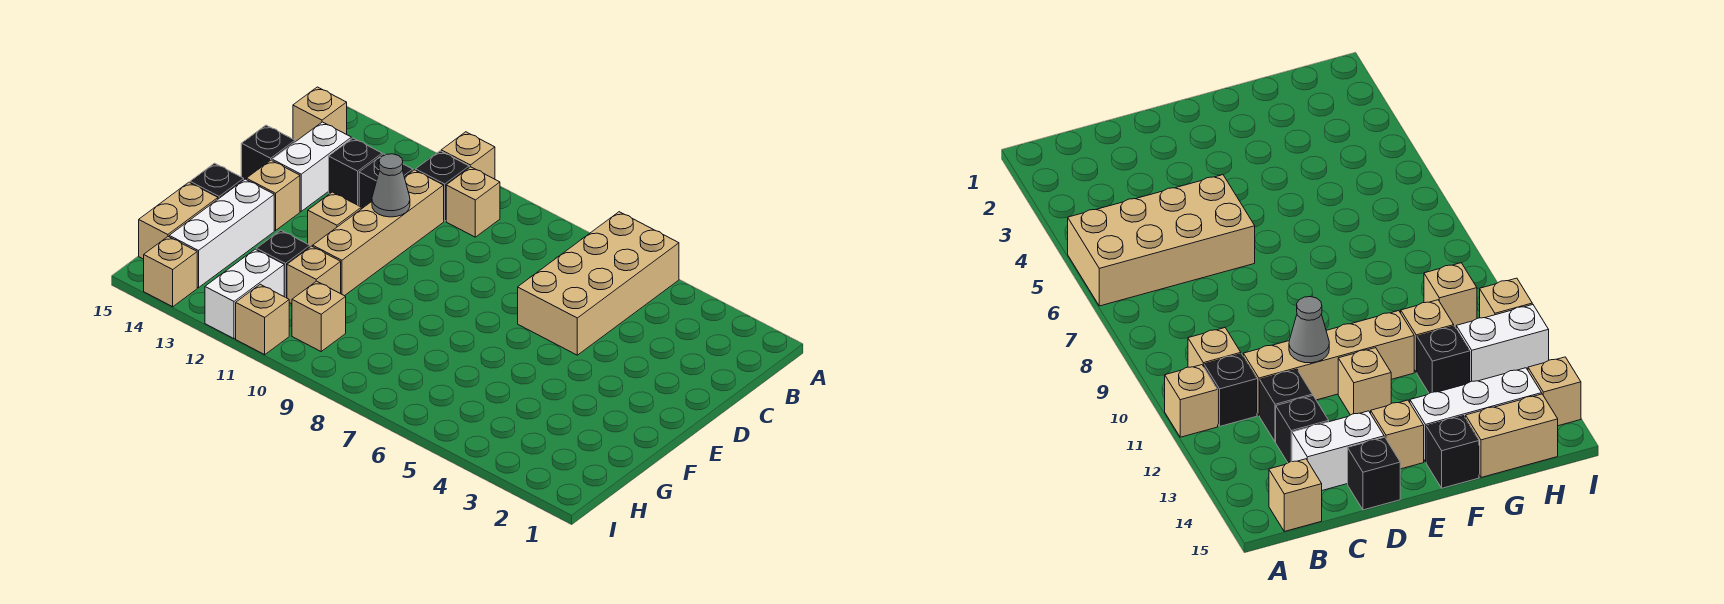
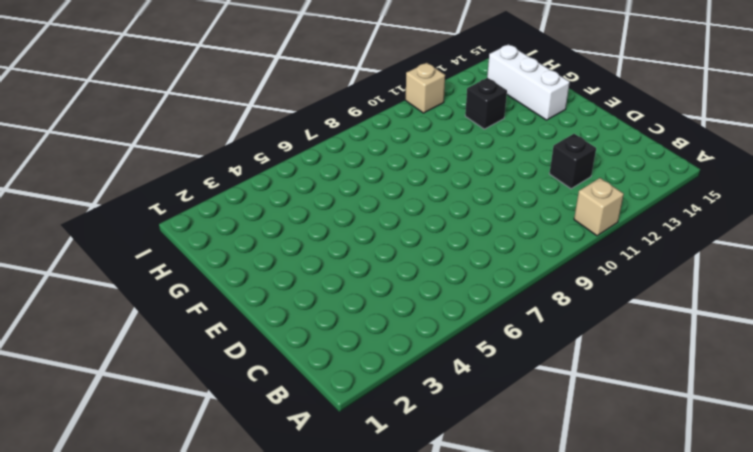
none -> tan brick A5:D6 level 1
none -> tan brick B10 level 1
none -> black brick B11 level 1

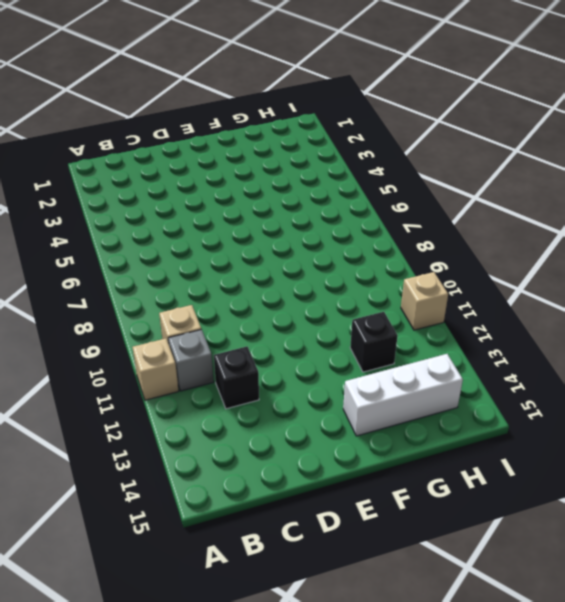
grey brick B11 level 1 -> black brick B11 level 1
none -> tan brick A5:D6 level 1
none -> tan brick B15 level 1
none -> tan brick C11:F11 level 1

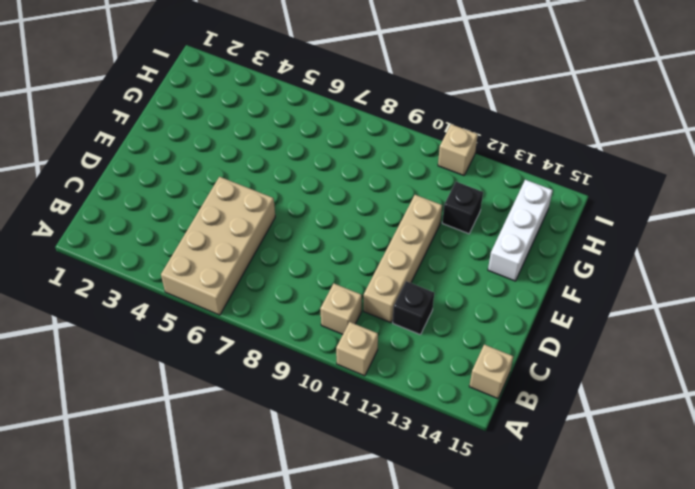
none -> black brick B11 level 1
none -> black brick C13 level 1
none -> white brick C14:D14 level 1

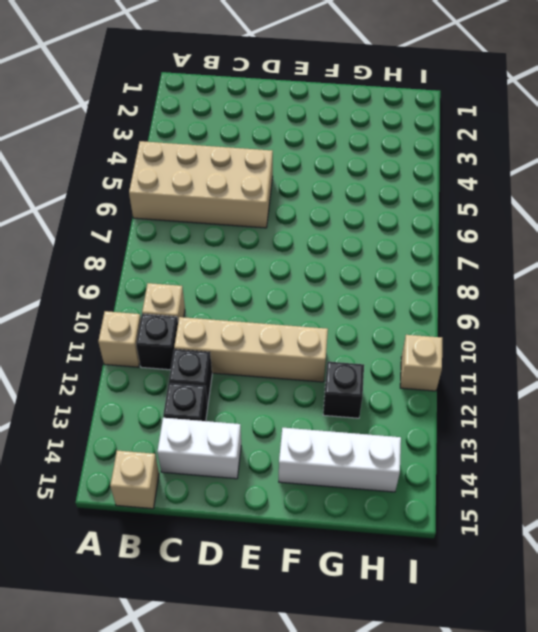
none -> black brick D15 level 1
none -> tan brick E12 level 1
none -> tan brick E14 level 1

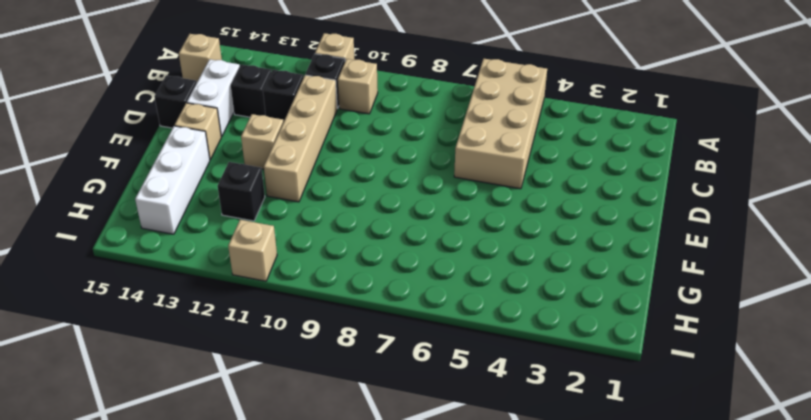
none -> black brick F15 level 1
none -> tan brick G11 level 1
none -> tan brick G15:H15 level 1

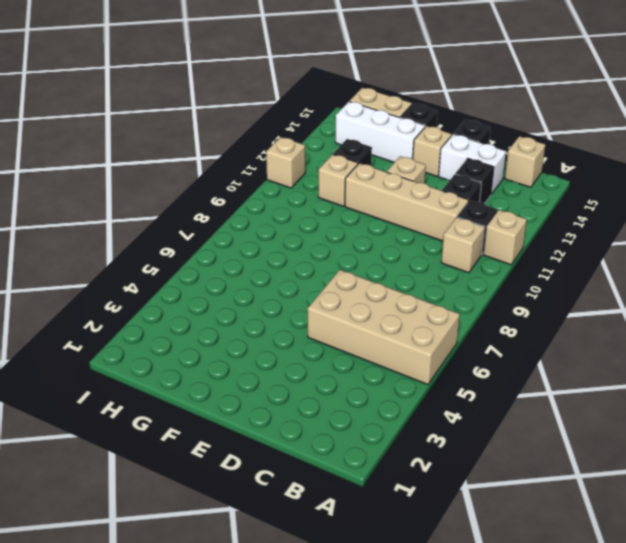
none -> tan brick H10 level 1
none -> white brick H12:I12 level 1
none -> tan brick I14 level 1

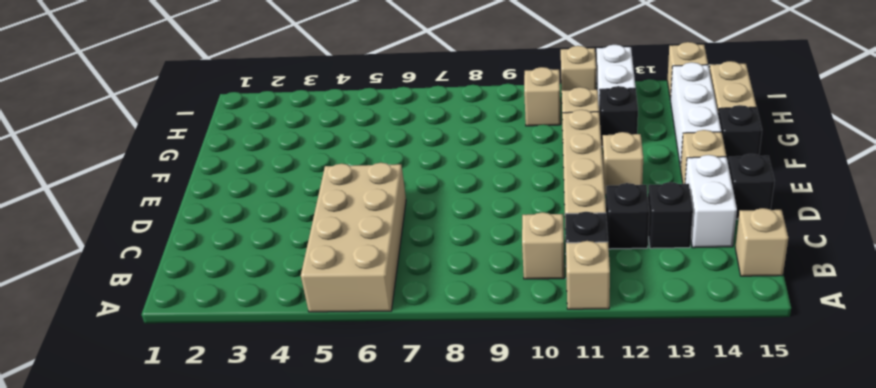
none -> grey cone D11 level 2

